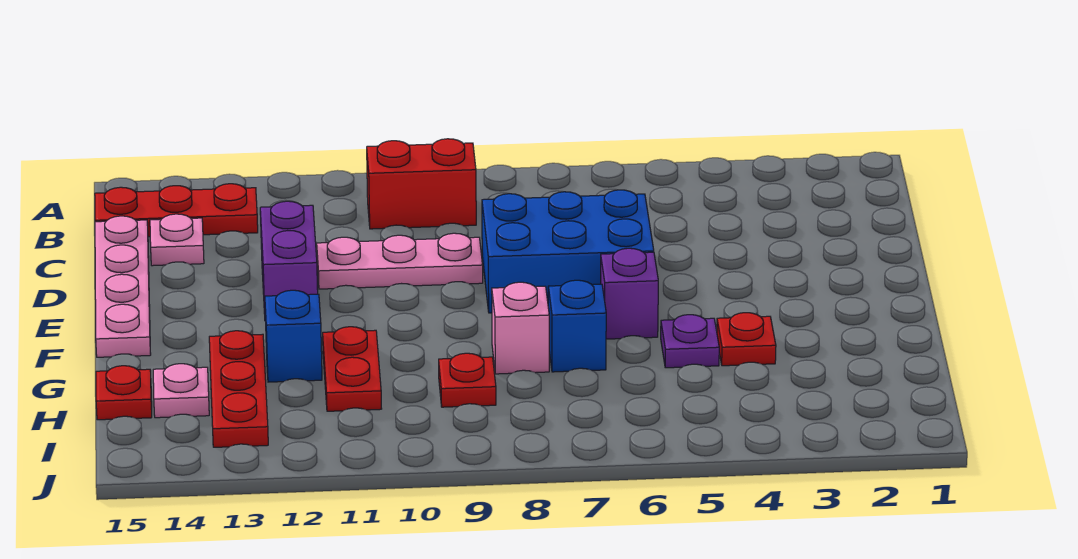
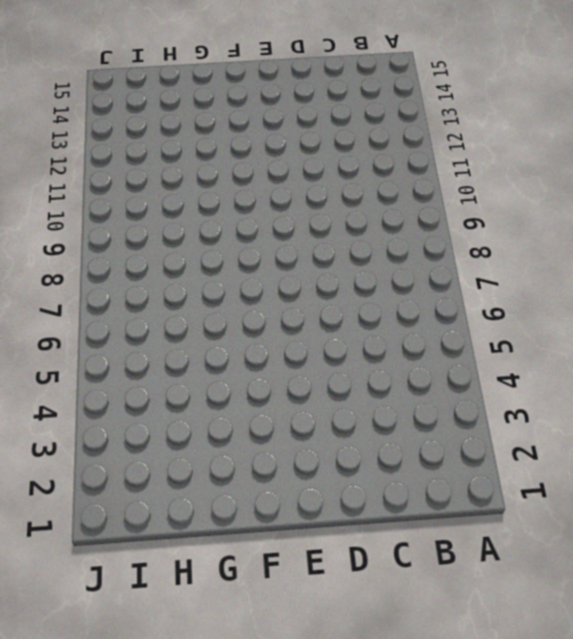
none -> red brick B9:B10 level 1
none -> red plate B13:B15 level 1
none -> pink plate C14 level 1

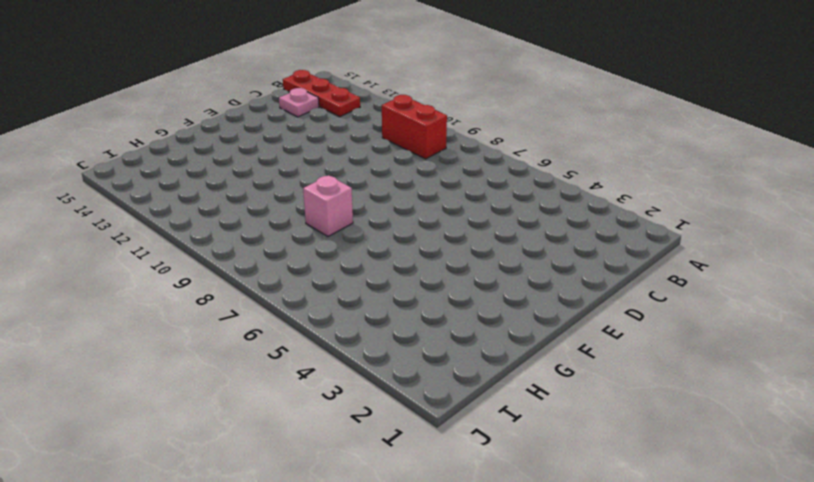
none -> pink plate C15:F15 level 1
none -> blue brick D6:E8 level 1
none -> pink plate D9:D11 level 1

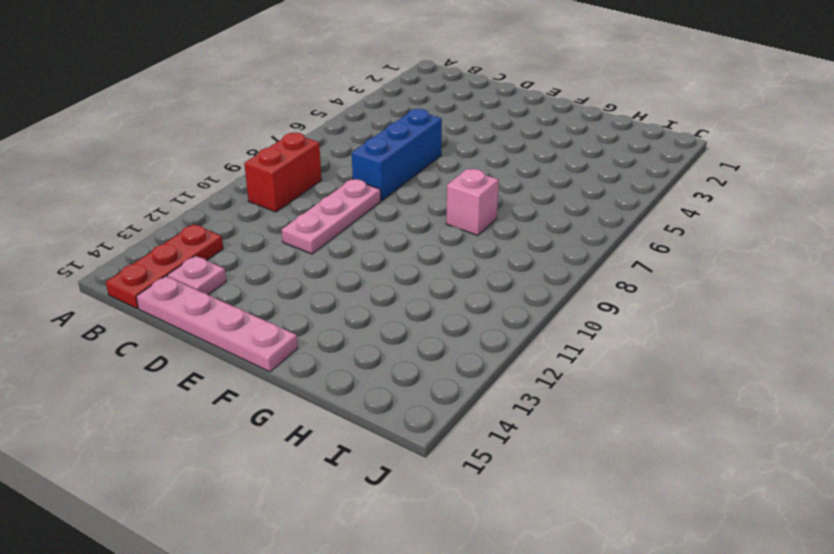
blue brick D6:D8 level 1 -> blue brick D6:E8 level 1
none -> purple brick D12:E12 level 1
none -> purple brick F6 level 1
none -> red plate G4 level 1

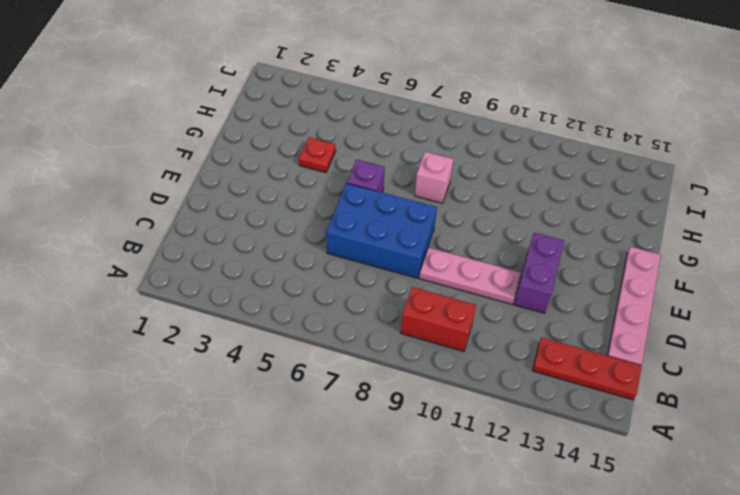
none -> pink plate C14 level 1
none -> purple plate G5 level 1
none -> blue brick G7 level 1

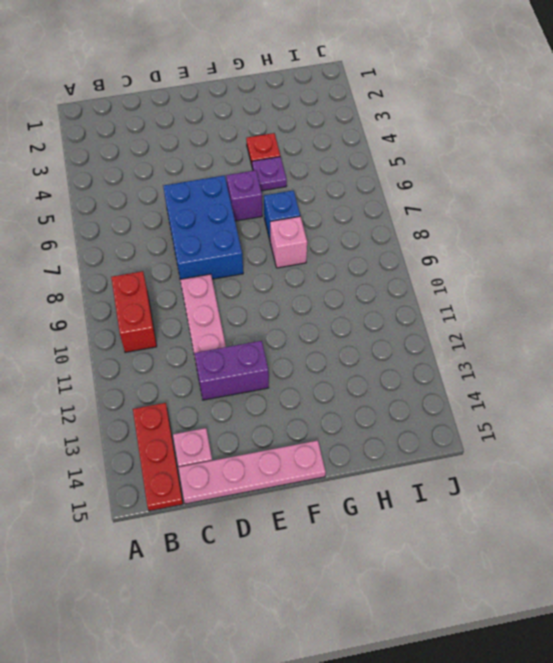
none -> red plate G11:H11 level 1
none -> blue brick G12 level 1
none -> red plate G13:I13 level 1

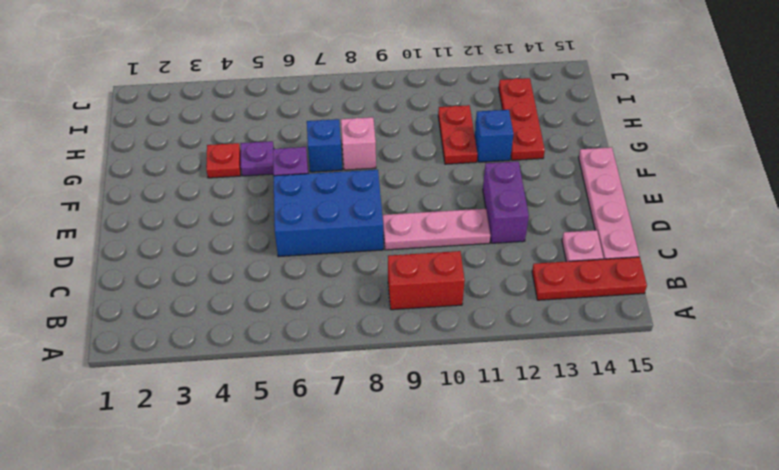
none -> red plate H9 level 1
none -> pink plate H14 level 1
none -> red plate H15 level 1

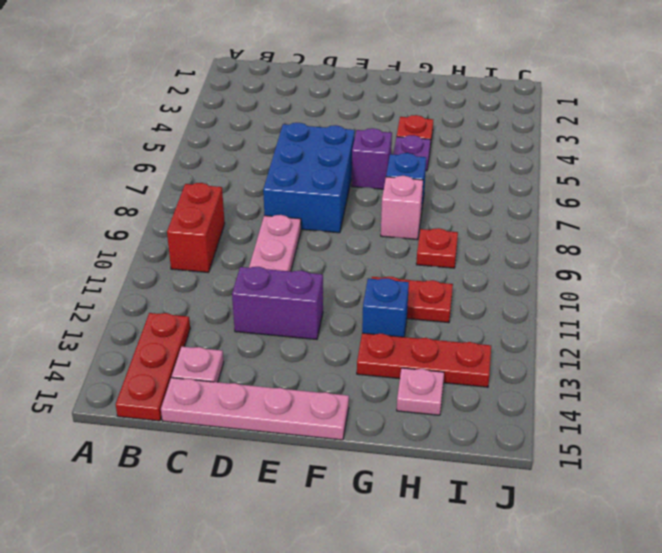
none -> red plate H15 level 1

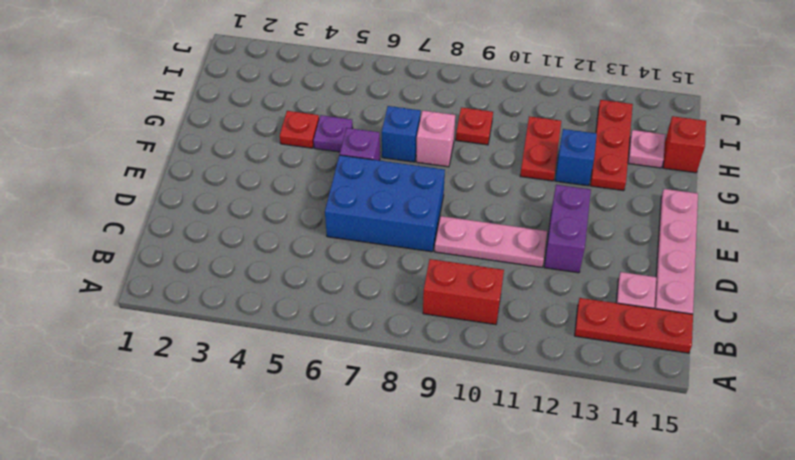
red brick H15 level 1 -> red plate H15 level 1

